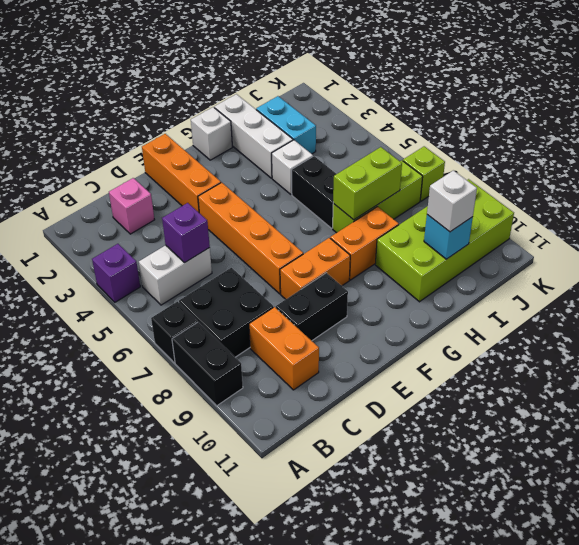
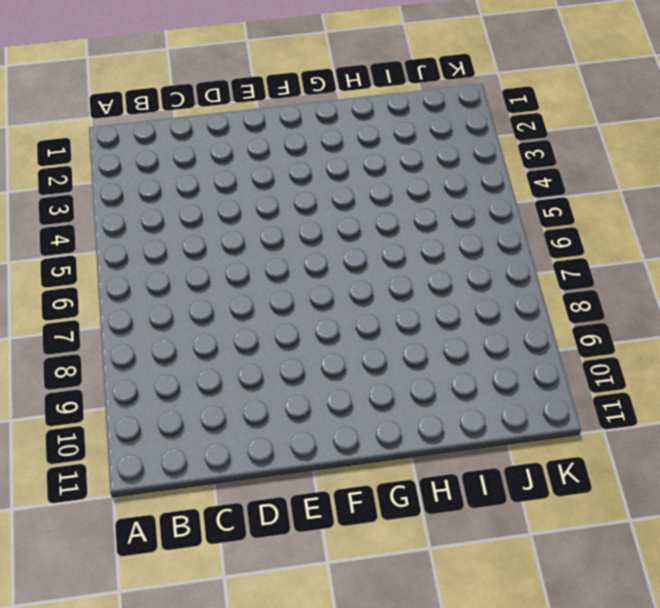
none -> purple brick A4 level 1
none -> black brick A7 level 1
none -> black brick A8:A9 level 1

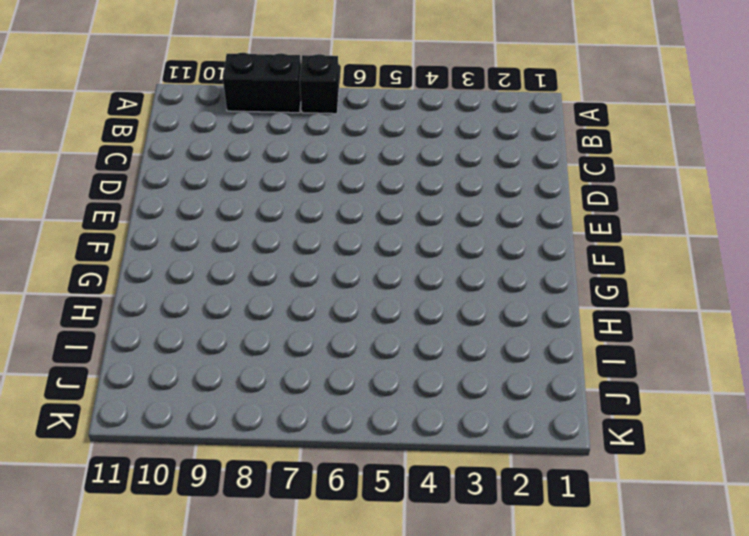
none -> purple brick A4 level 1
none -> white brick B5:C5 level 1
none -> black brick B7:C8 level 1

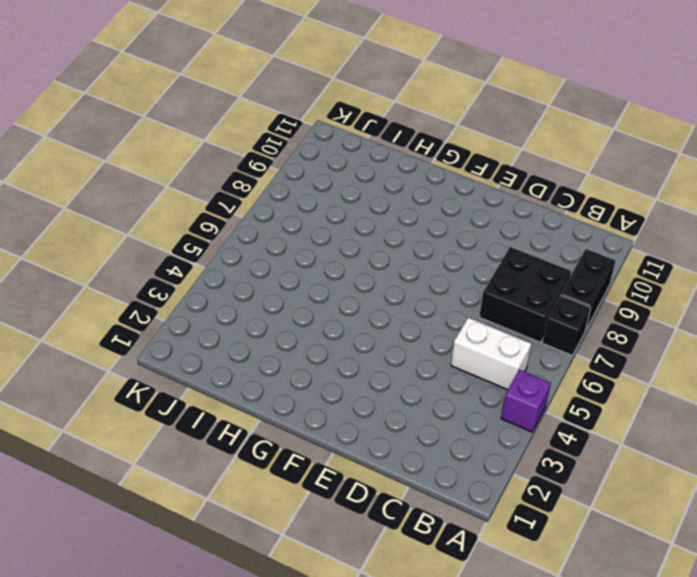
none -> pink brick C2 level 1
none -> orange brick C9:C10 level 1
none -> black brick D9:E9 level 1

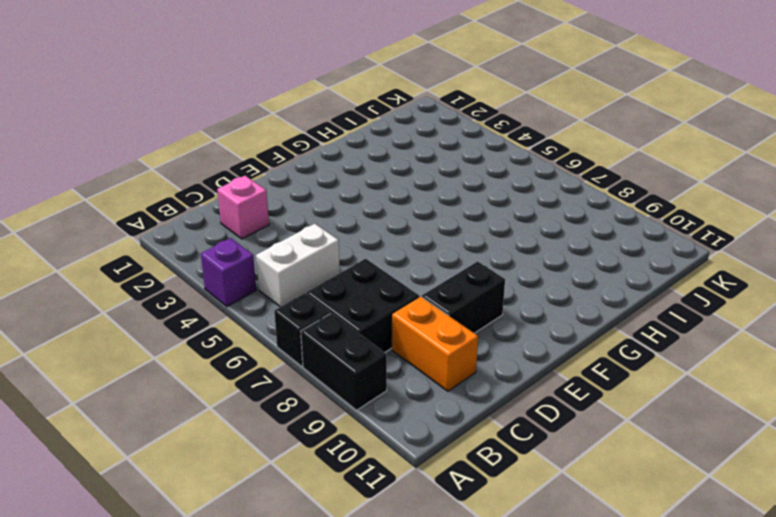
none -> orange brick E1:E3 level 1
none -> orange brick E4:E7 level 1
none -> orange brick E8:F8 level 1

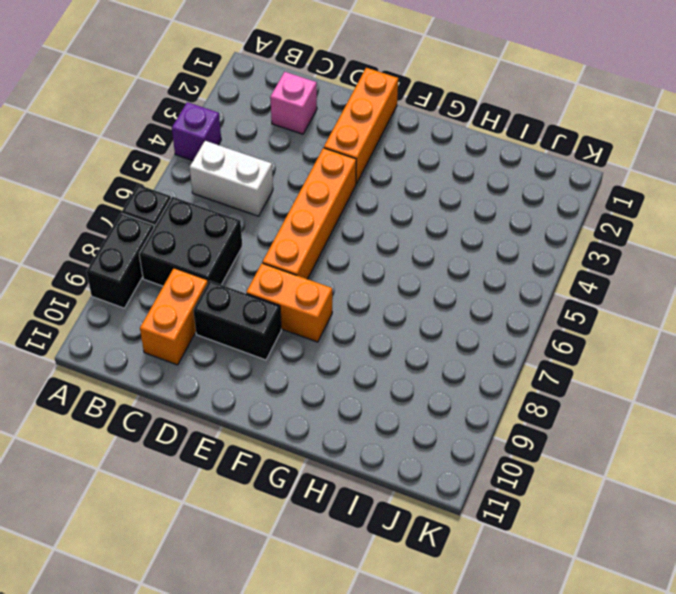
none -> white brick G1 level 1
none -> orange brick G8:H8 level 1
none -> white brick H1:H3 level 1

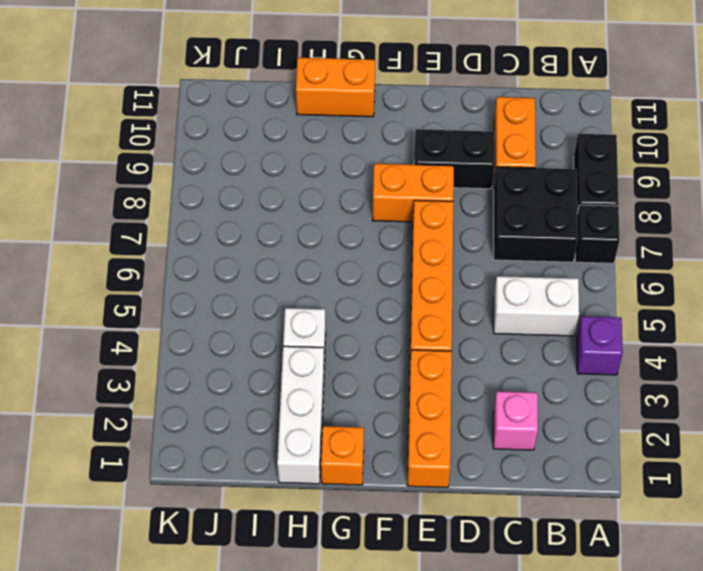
orange brick G1 level 1 -> white brick G1 level 1
orange brick G11:H11 level 1 -> orange brick G8:H8 level 1
none -> black brick H5:H6 level 1
none -> lime brick H7:J7 level 1
none -> lime brick H9:K10 level 1

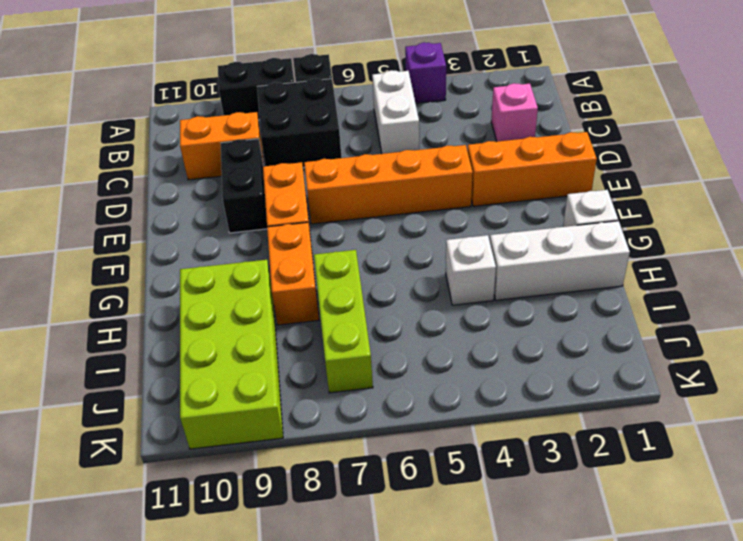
none -> black brick H5:H6 level 1
none -> cyan brick I2:I3 level 1
none -> lime brick K7 level 1

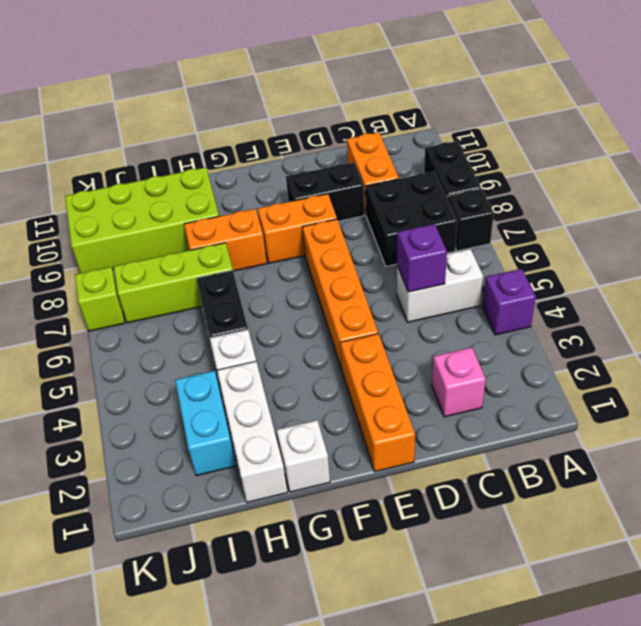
none -> lime brick H7:I7 level 2
none -> cyan brick I10 level 2
none -> white brick I10 level 3

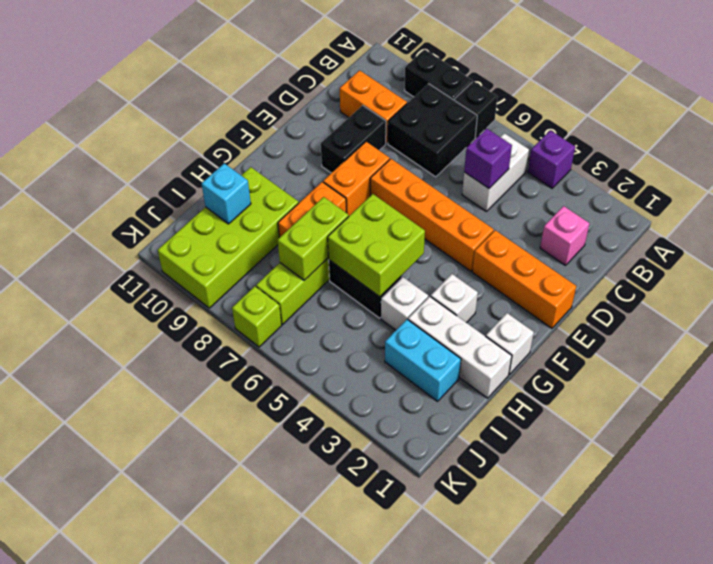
white brick G3 level 1 -> white brick I10 level 3
lime brick G5:H6 level 2 -> none

